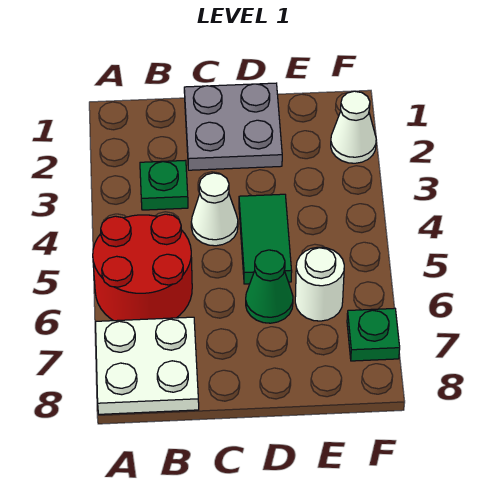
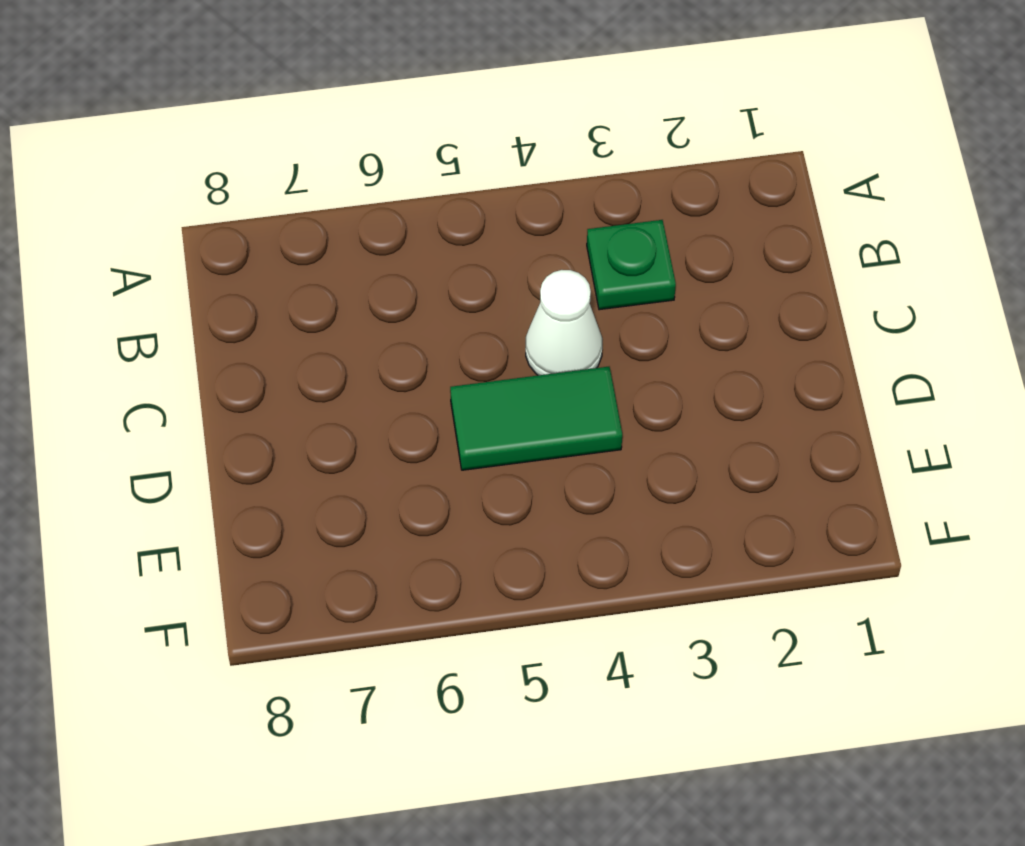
none -> red round brick A5:B6 level 1
none -> white plate A7:B8 level 1

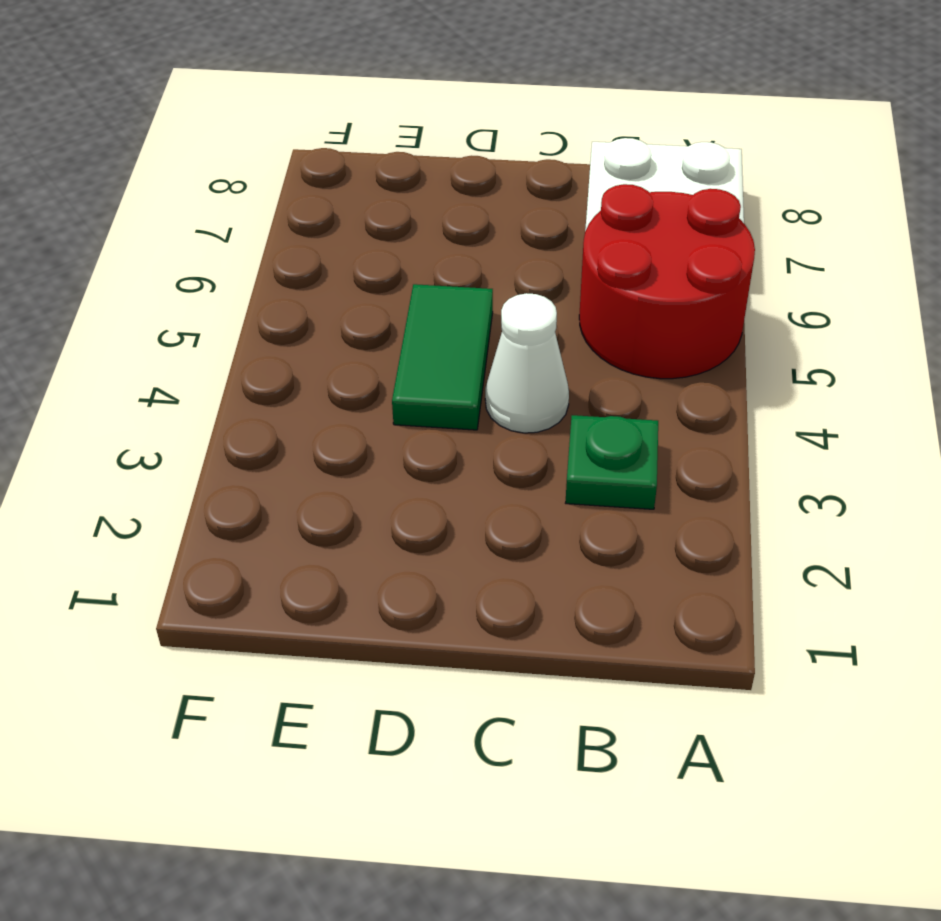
none -> grey plate C1:D2 level 1
none -> green cone D6 level 1

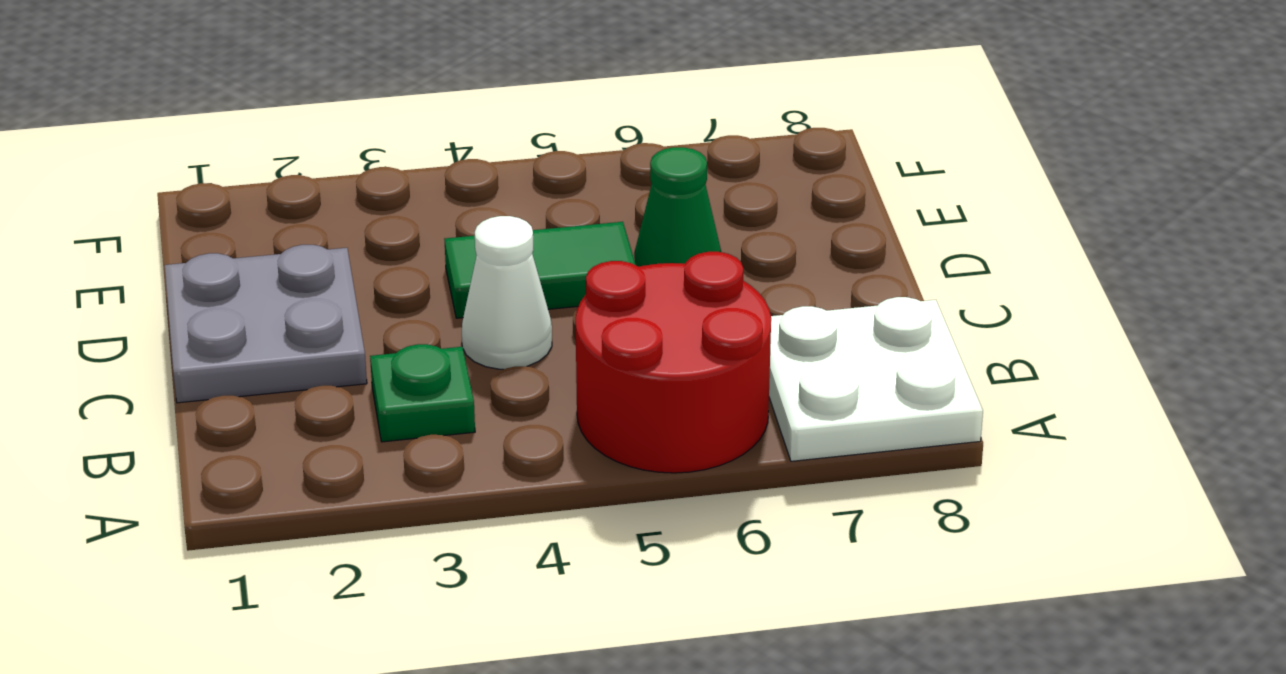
none -> white round brick E6 level 1
none -> white cone F2 level 1

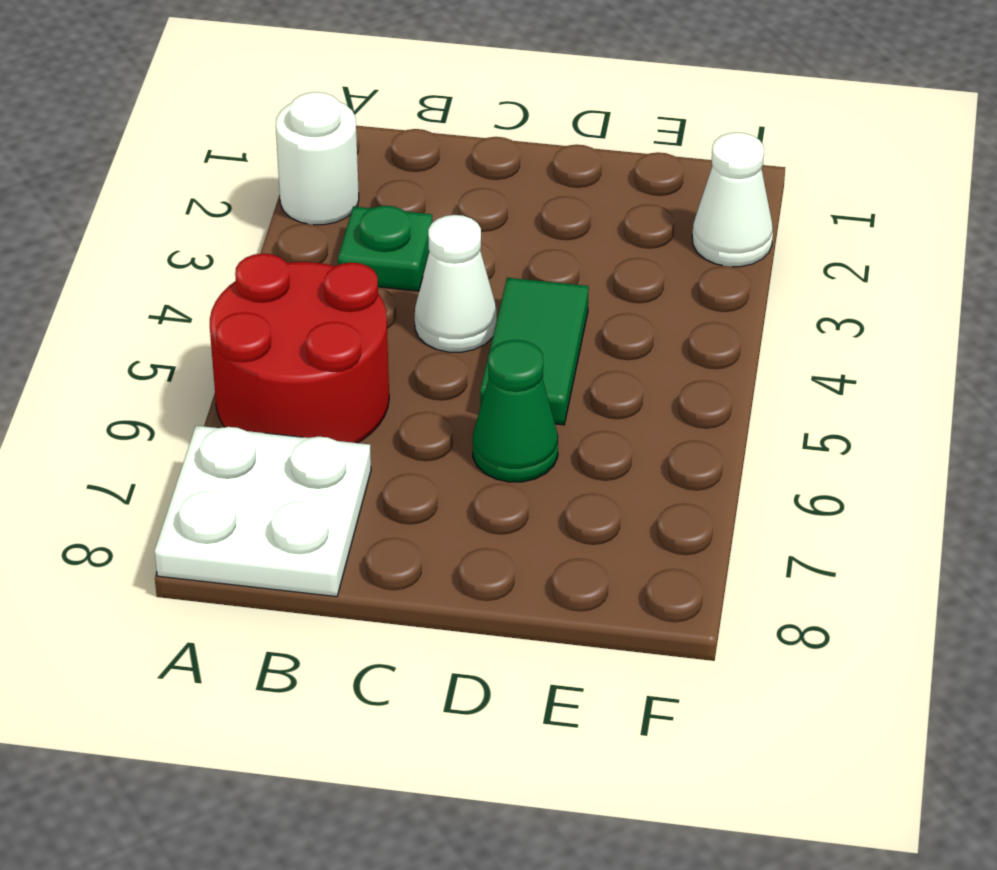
white round brick A2 level 1 -> white round brick E6 level 1
none -> grey plate C1:D2 level 1
none -> green plate F7 level 1

